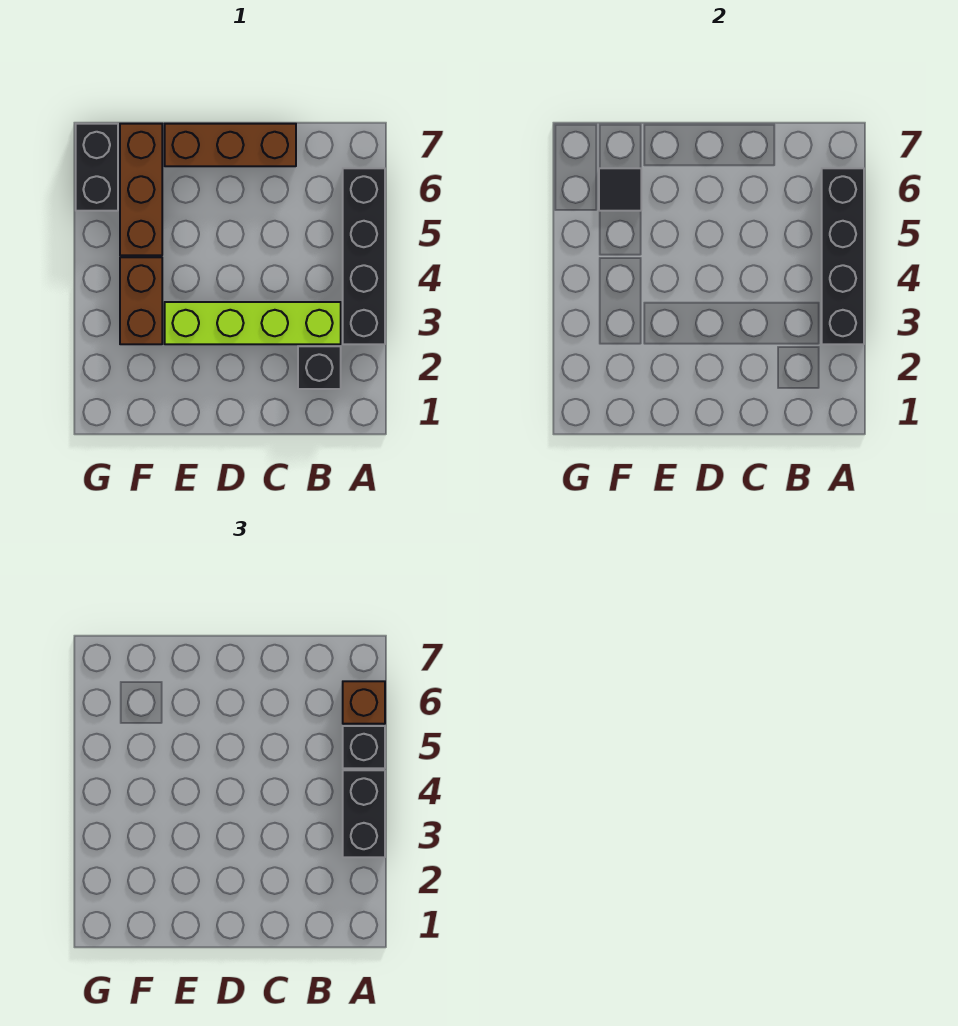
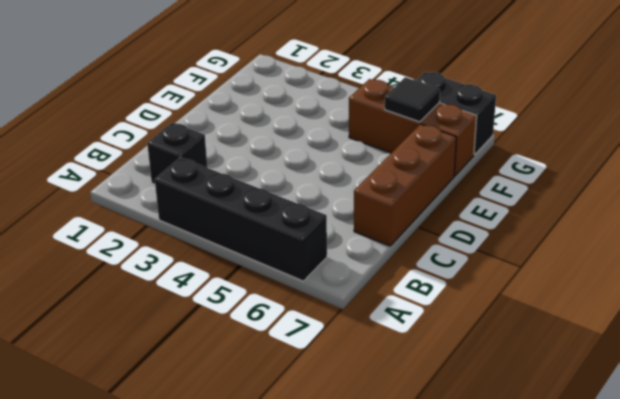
none -> lime brick B3:E3 level 1
none -> brown brick F3:F4 level 1
none -> black brick A3:A6 level 2

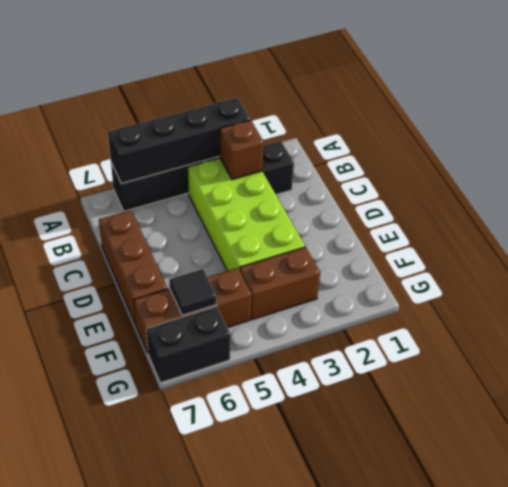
lime brick B3:E4 level 1 -> lime brick B3:E3 level 1
brown brick B3 level 2 -> brown brick A6 level 3
none -> black brick A3:A4 level 3
none -> black brick A5 level 3

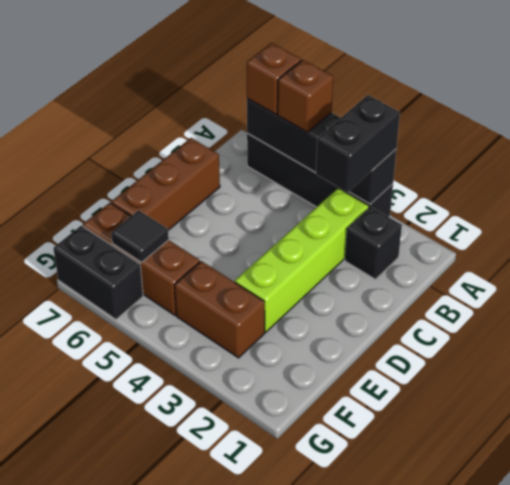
black brick A3:B3 level 3 -> black brick A3:A4 level 3
brown brick A5 level 3 -> black brick A5 level 3

